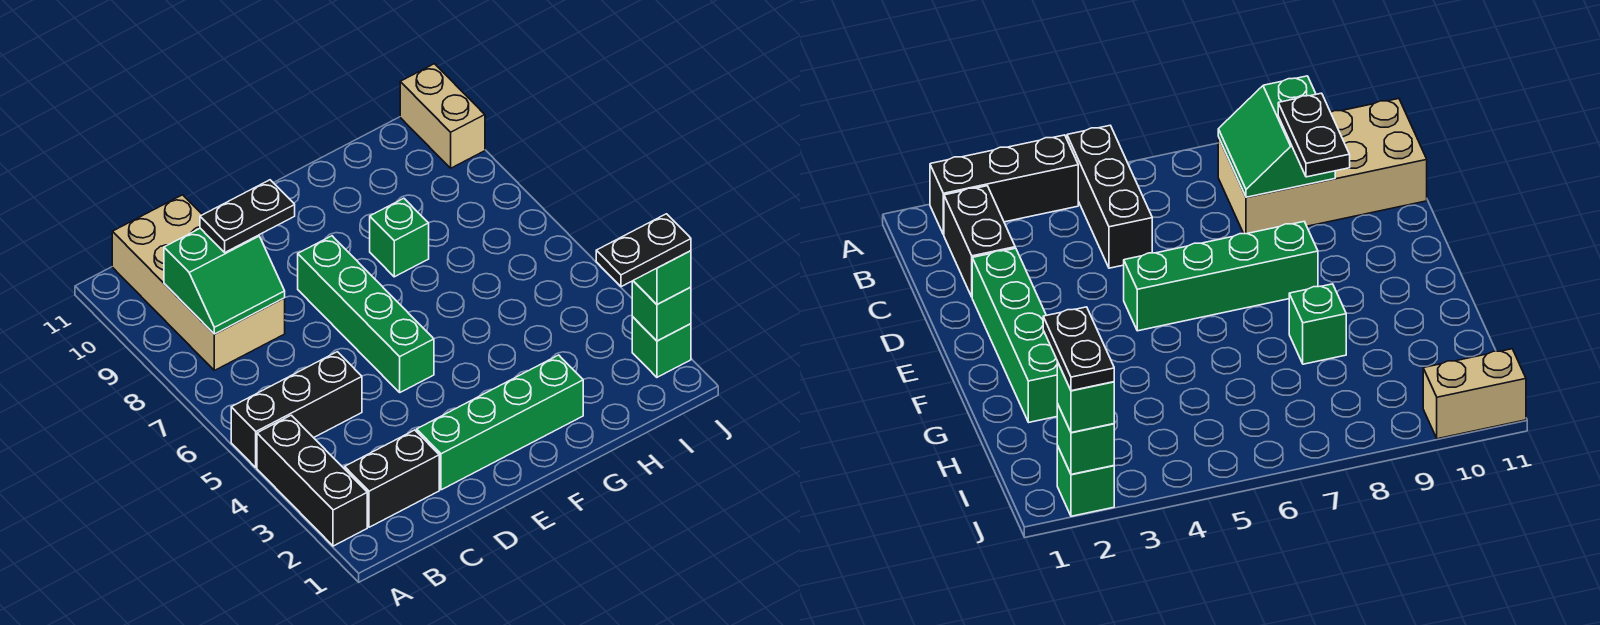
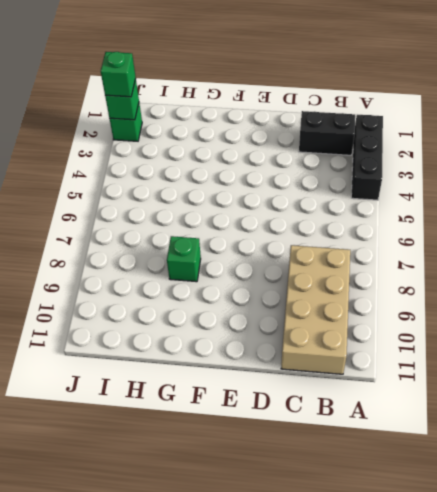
none -> black brick A5:C5 level 1
none -> green brick D2:G2 level 1
none -> green brick E5:E8 level 1

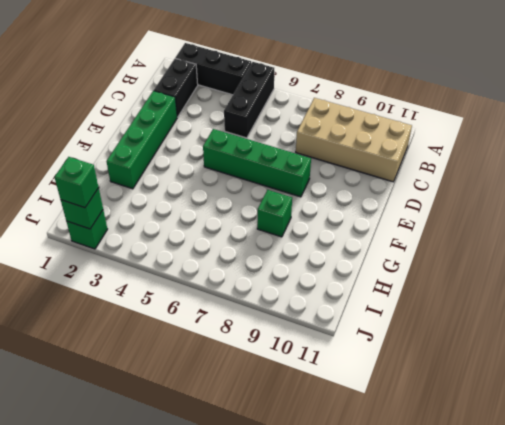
none -> tan brick J10:J11 level 1
none -> green slope B8:C9 level 2 top 9
none -> black plate C9:D9 level 3

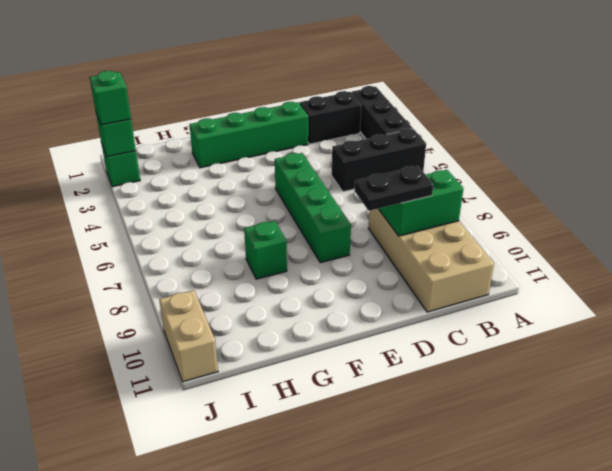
none -> black plate I2:J2 level 4

